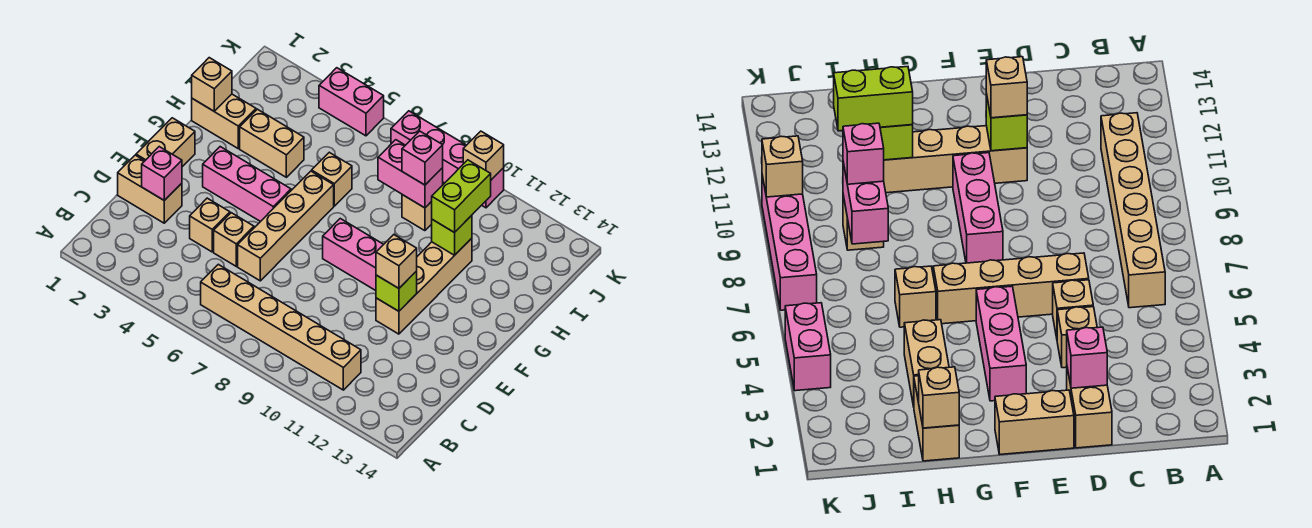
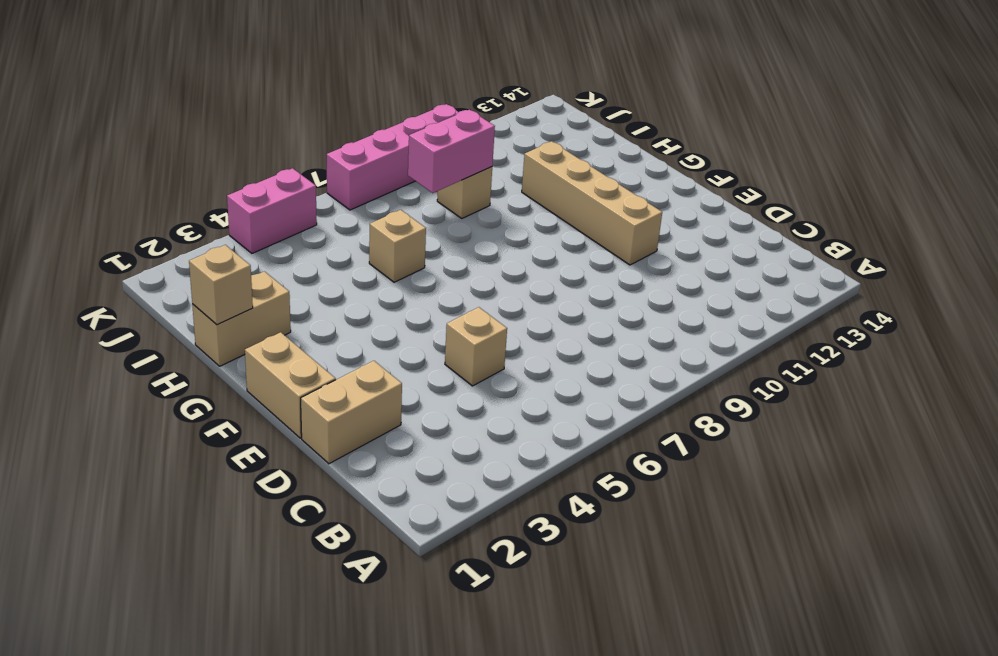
none -> tan brick B6:B11 level 1
none -> tan brick D4 level 1
none -> tan brick D6:G6 level 1

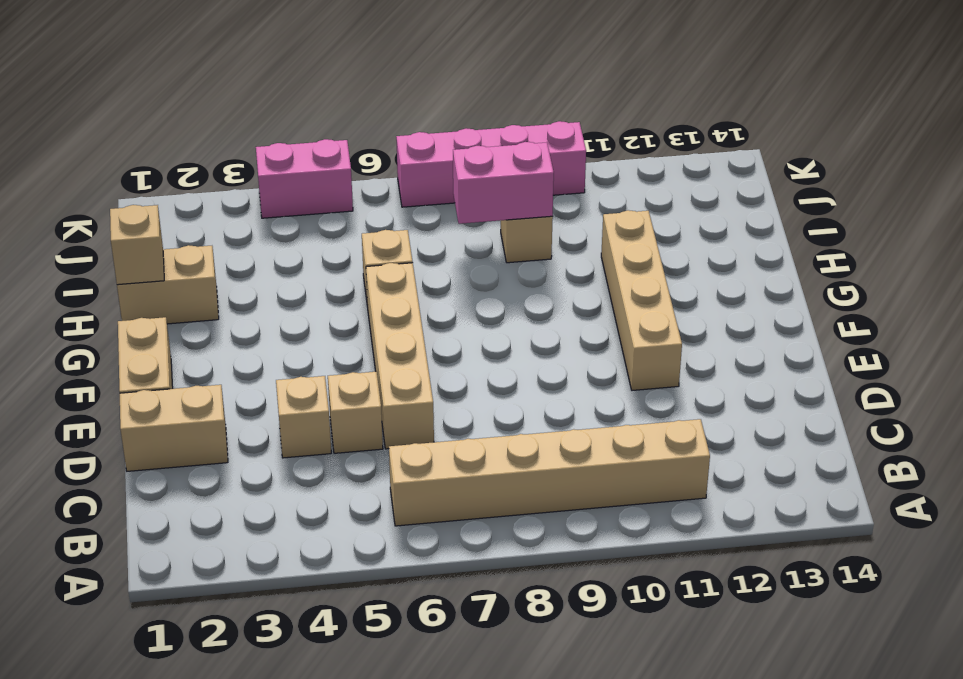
none -> pink brick F3:F5 level 1
none -> pink brick F8:F10 level 1
none -> tan brick H3:H4 level 1

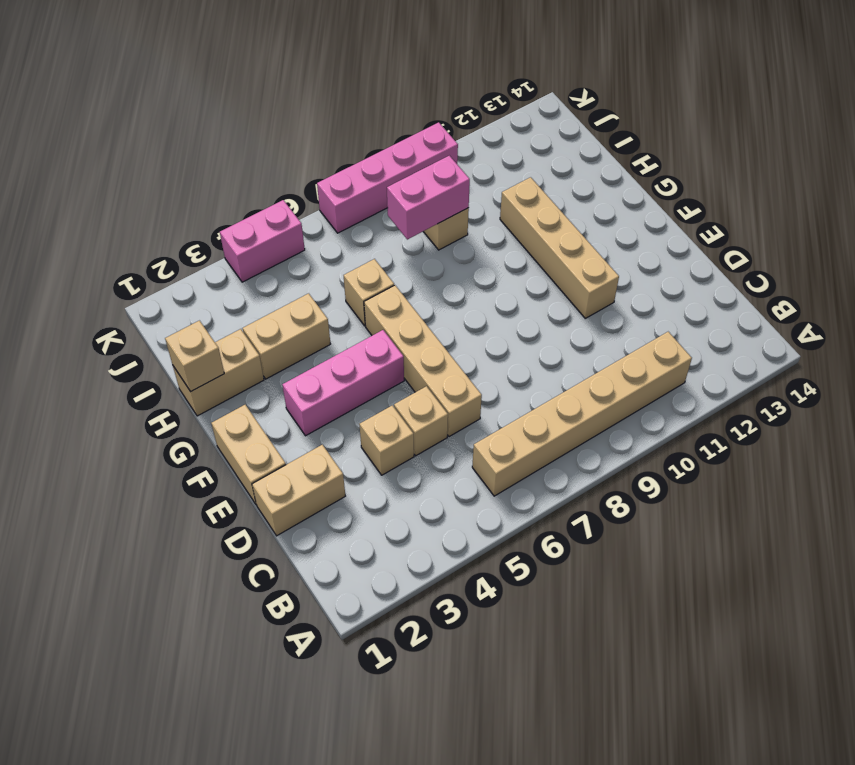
none -> pink brick F8:F10 level 1
none -> pink brick D2 level 2
none -> lime brick E11 level 2

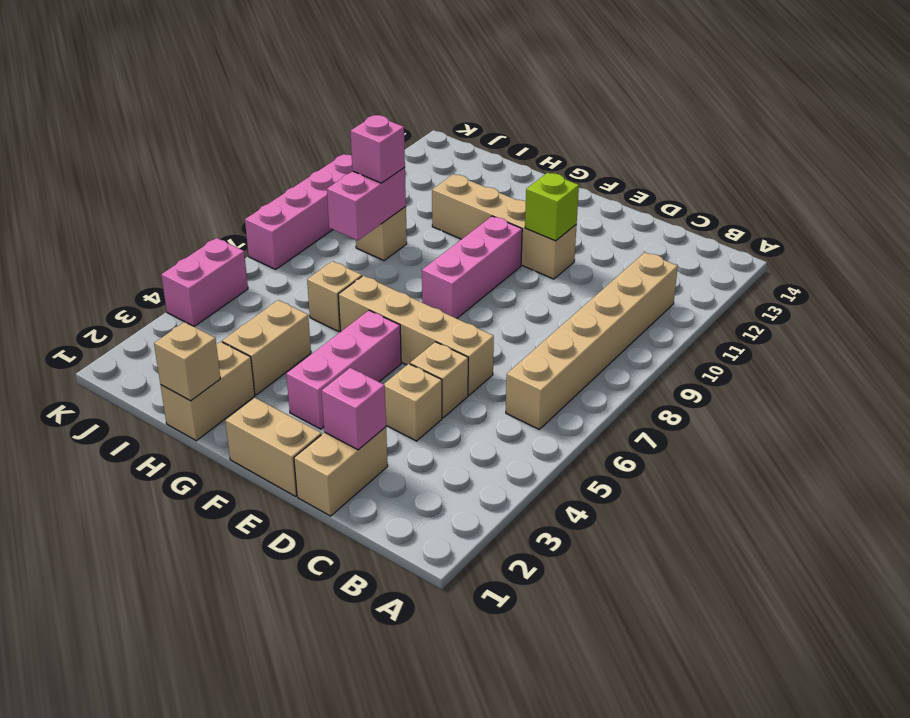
none -> lime brick H11 level 2
none -> tan brick K10 level 2
none -> tan brick E11 level 3

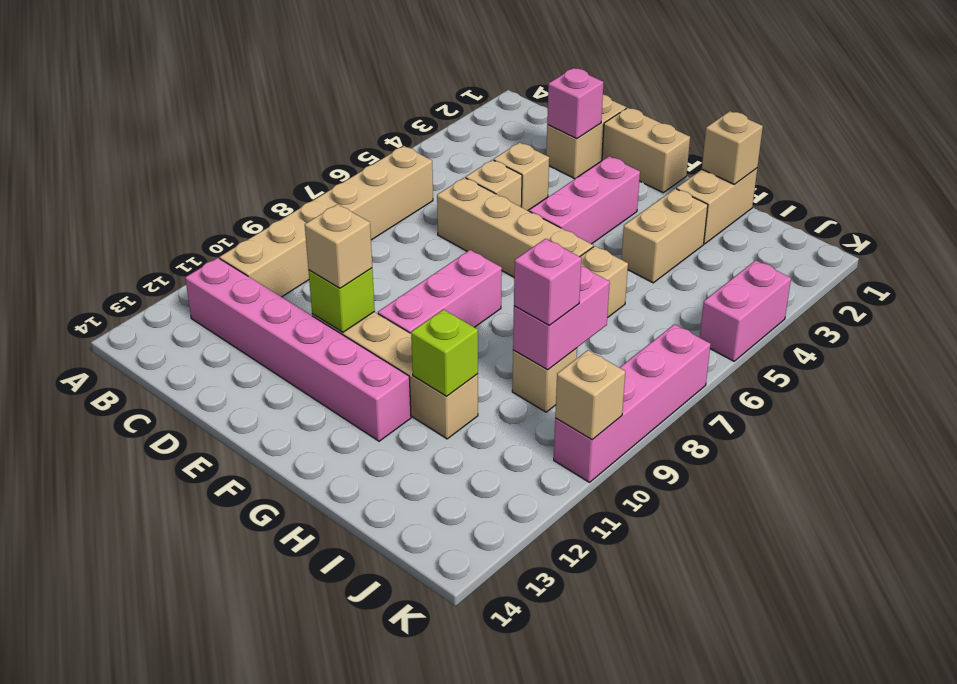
pink brick B12:G12 level 1 -> none
none -> lime brick H11:I11 level 3

